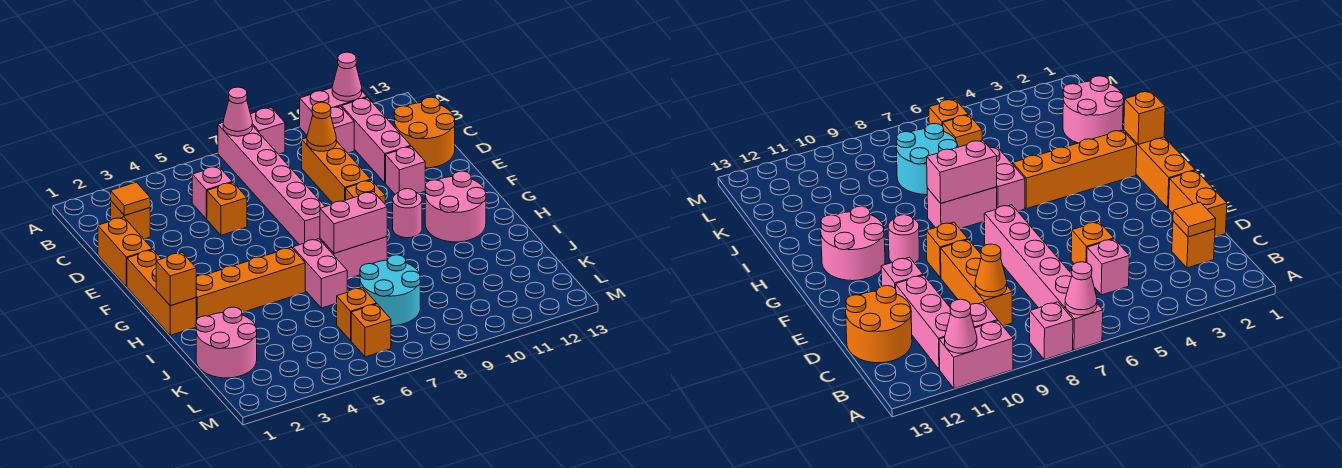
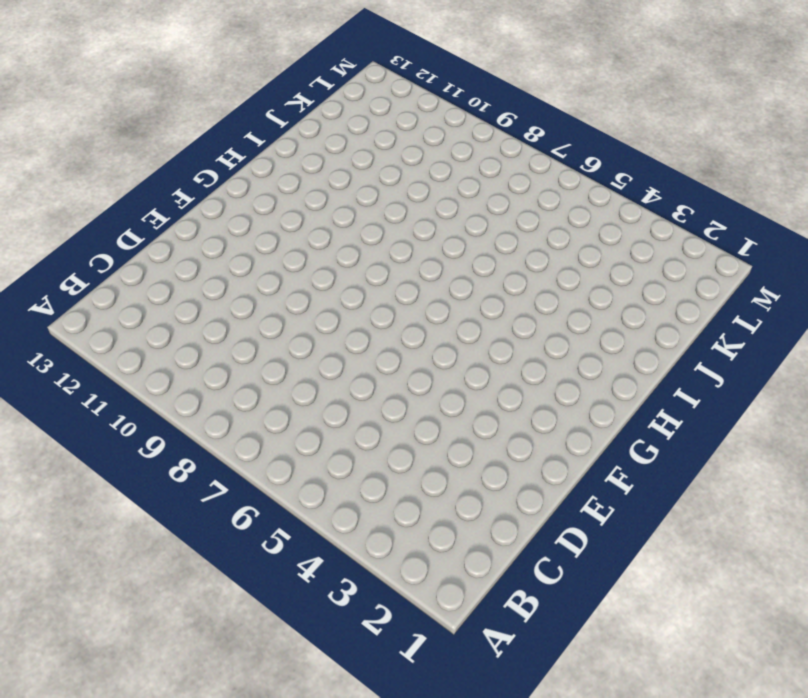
none -> pink brick A7:F7 level 1
none -> pink brick A8 level 1
none -> pink brick A10:A11 level 1

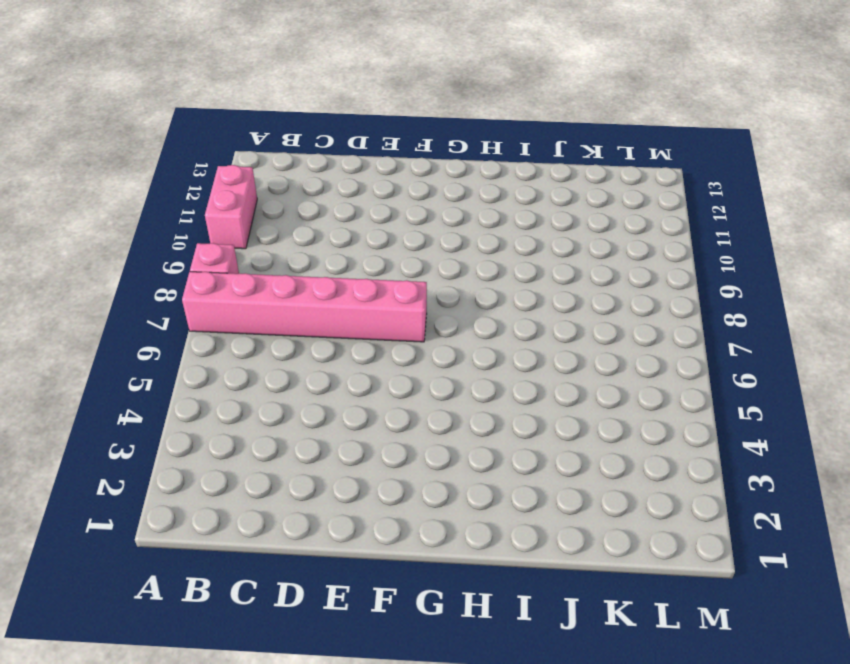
none -> pink brick B10 level 1
none -> pink brick B11:D11 level 1
none -> orange brick C2 level 1

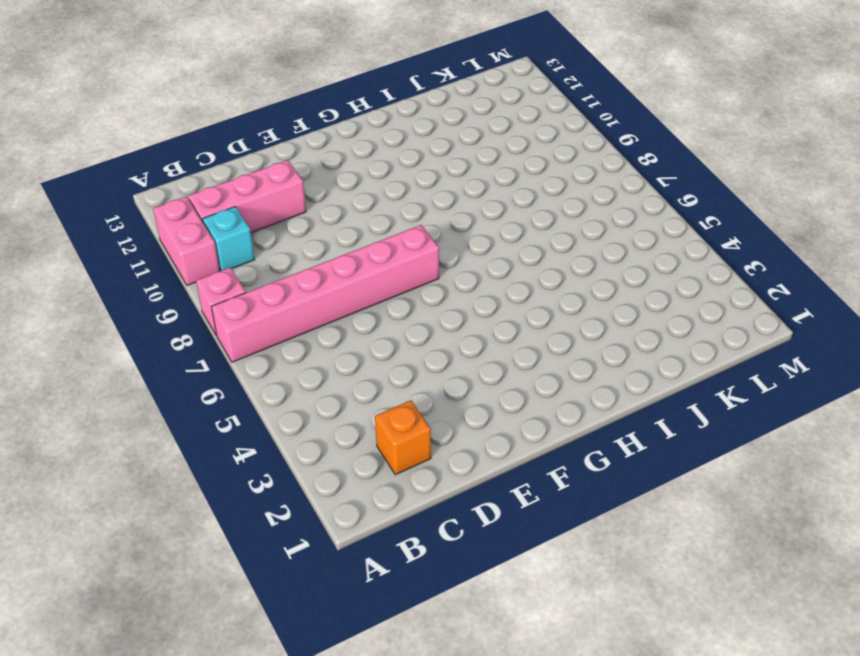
cyan brick B10 level 1 -> pink brick B10 level 1
none -> pink brick C5 level 1
none -> orange brick C9:E9 level 1
none -> orange round brick C12:D13 level 1

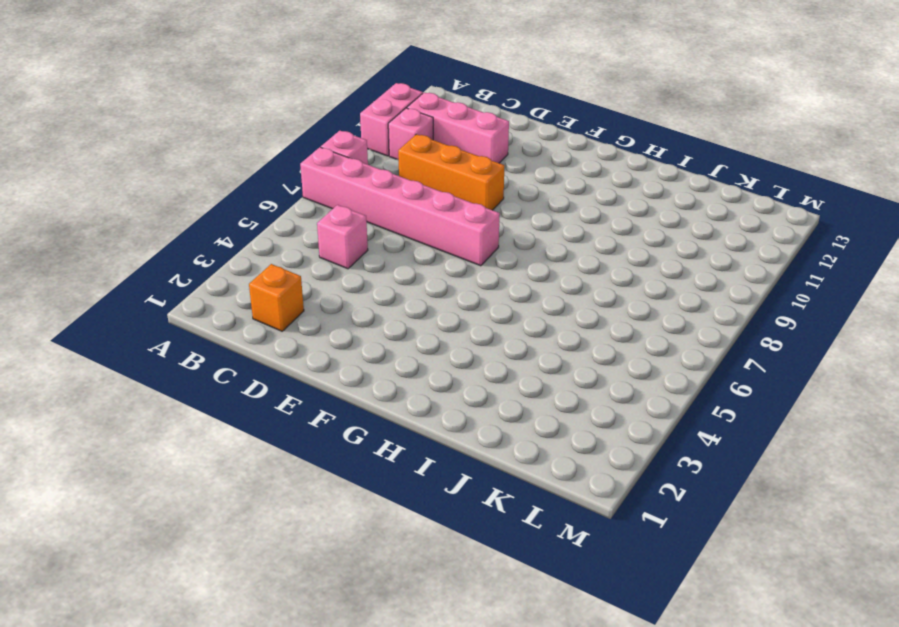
none -> orange round brick C12:D13 level 1
none -> orange brick D1:E1 level 1
none -> orange brick D5 level 1

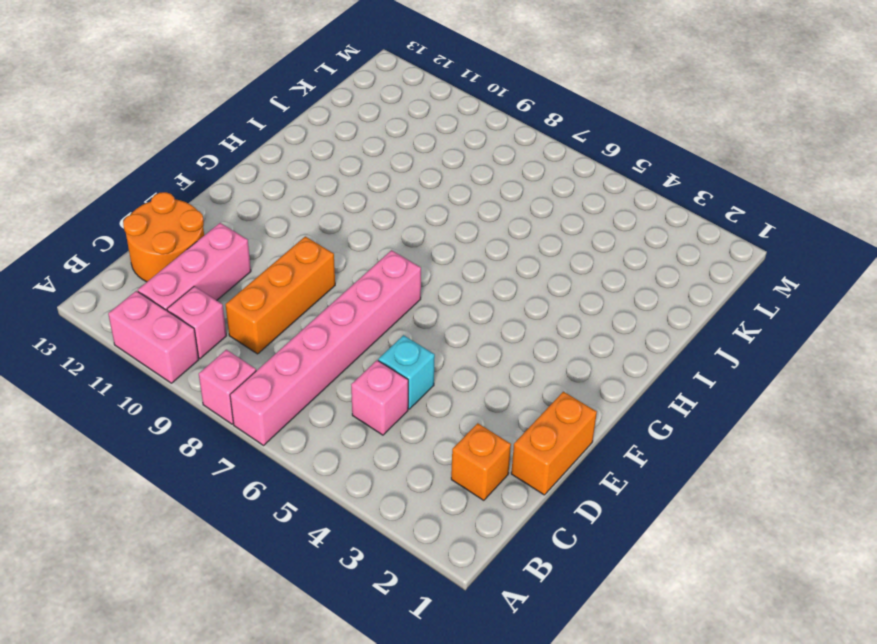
cyan brick D5 level 1 -> orange brick D5 level 1
none -> pink brick E11 level 1
none -> orange brick F1:H1 level 1
none -> orange brick F9 level 1

